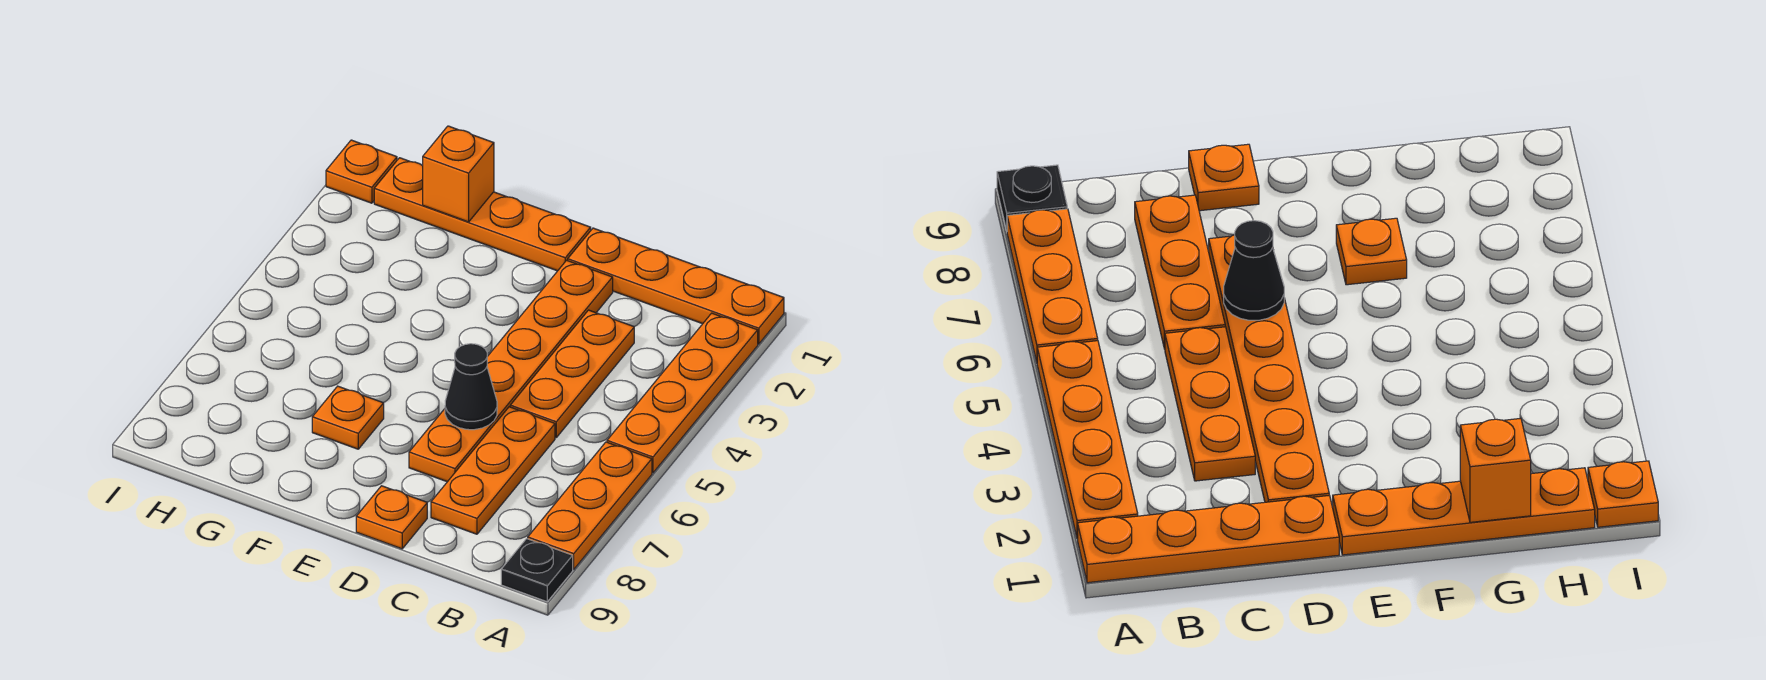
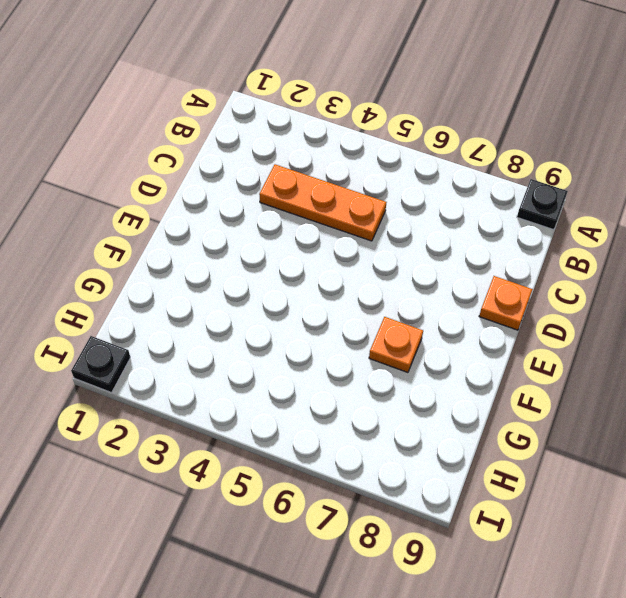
black plate I1 level 1 -> orange plate I1 level 1
none -> orange plate A1:D1 level 1
none -> orange plate A2:A5 level 1
none -> orange plate A6:A8 level 1

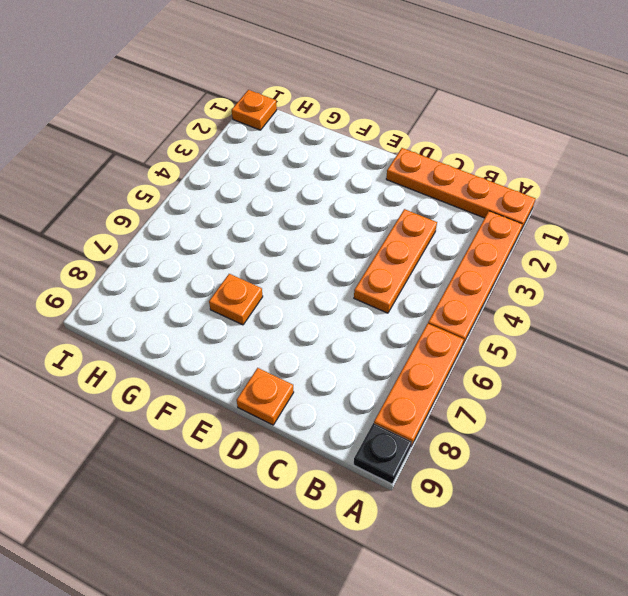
none -> orange plate C6:C8 level 1
none -> orange plate D2:D7 level 1
none -> orange plate E1:H1 level 1

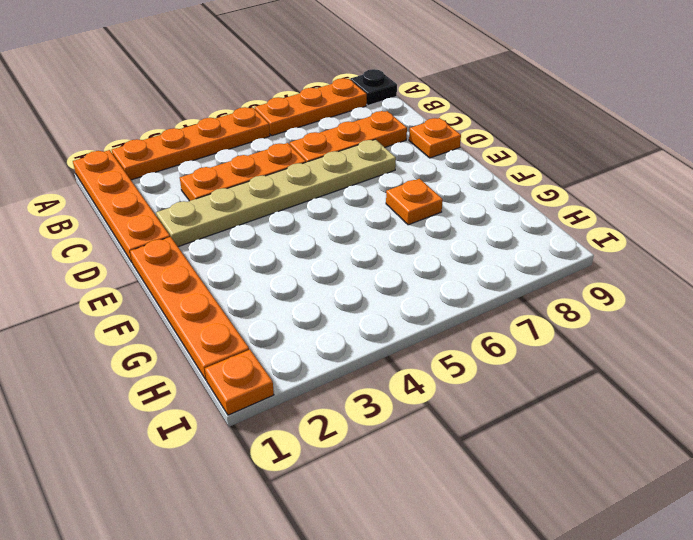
tan plate D2:D7 level 1 -> orange plate D2:D7 level 1
none -> black cone D6 level 2
none -> orange brick G1 level 2

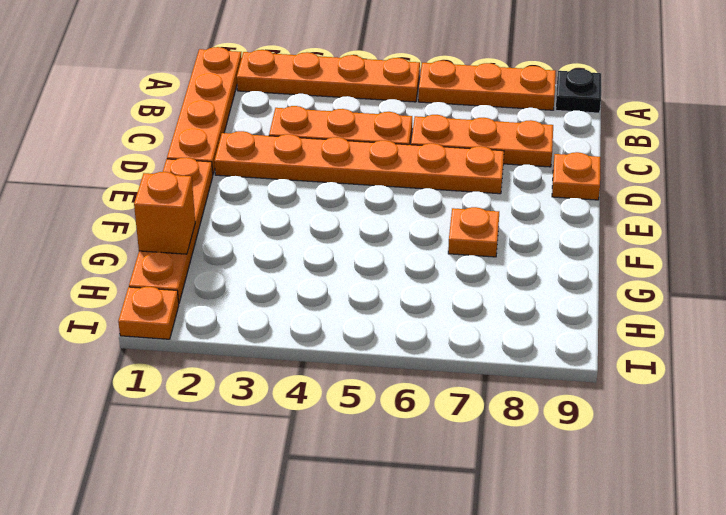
none -> black cone D6 level 2

